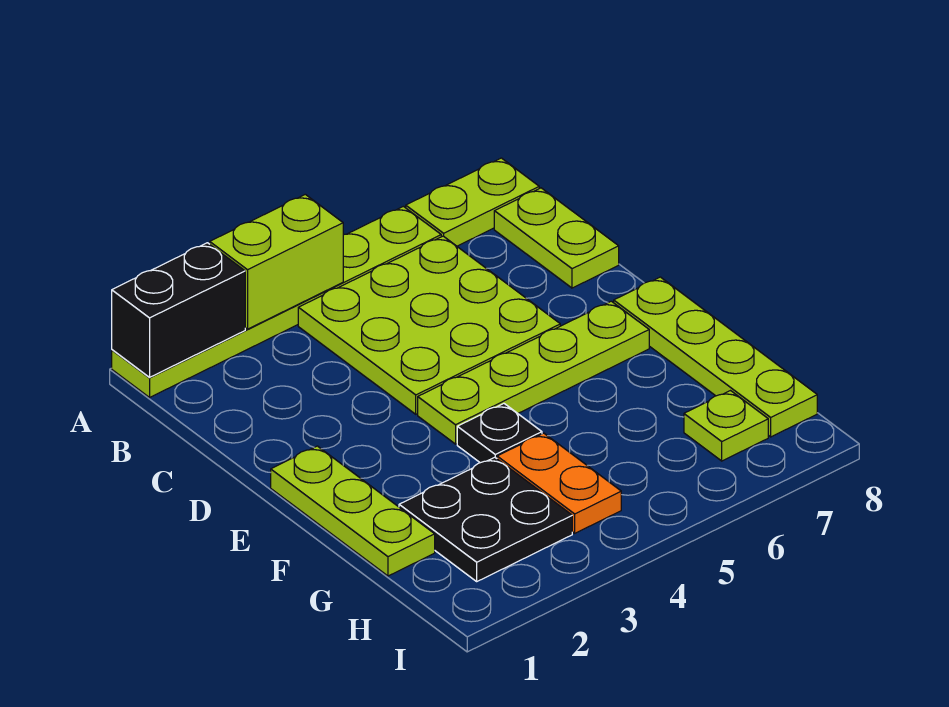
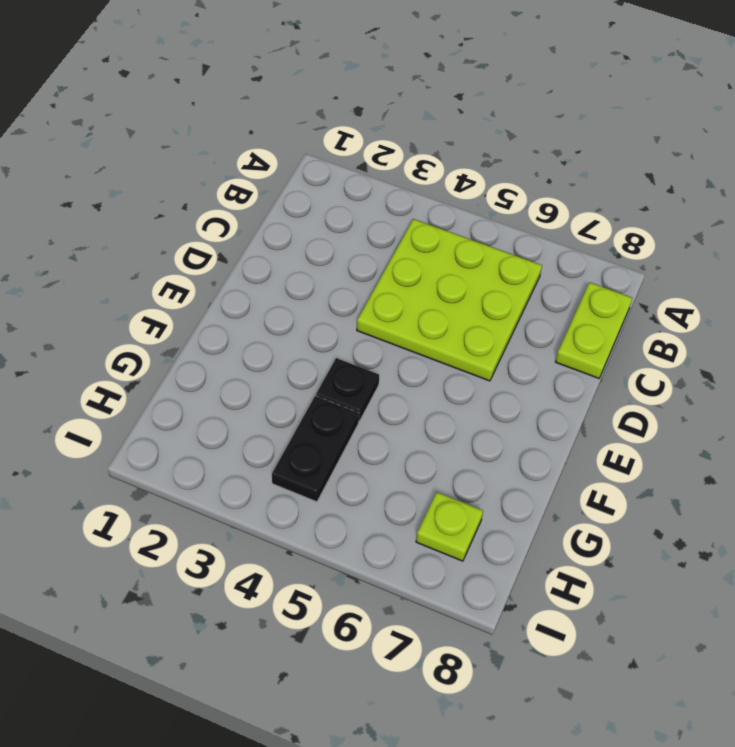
black plate G4:H4 level 1 -> orange plate G4:H4 level 1
none -> lime plate A1:A6 level 1
none -> lime plate A7:A8 level 1
none -> lime plate E1:G1 level 1

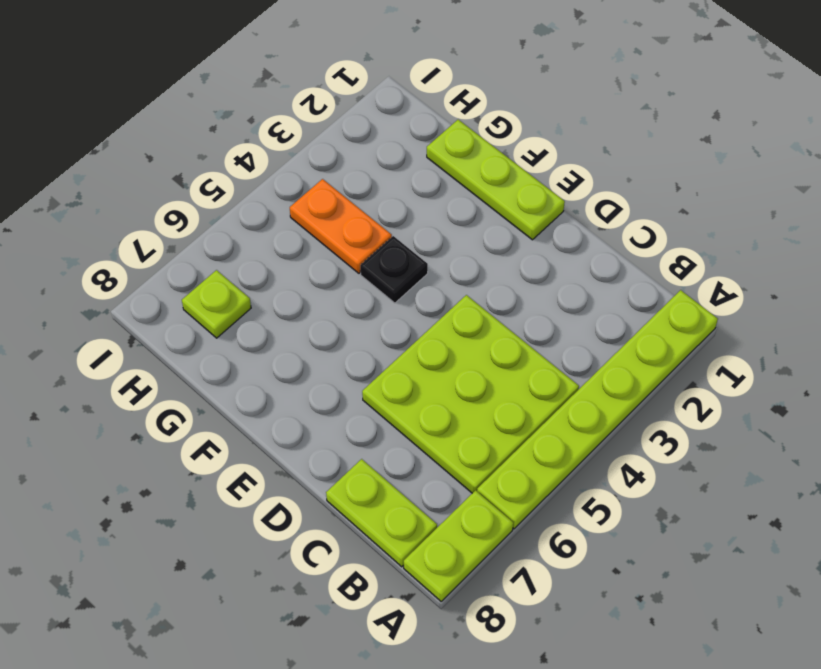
none -> lime plate E4:E7 level 1
none -> lime plate E8:H8 level 1
none -> black plate G2:H3 level 1

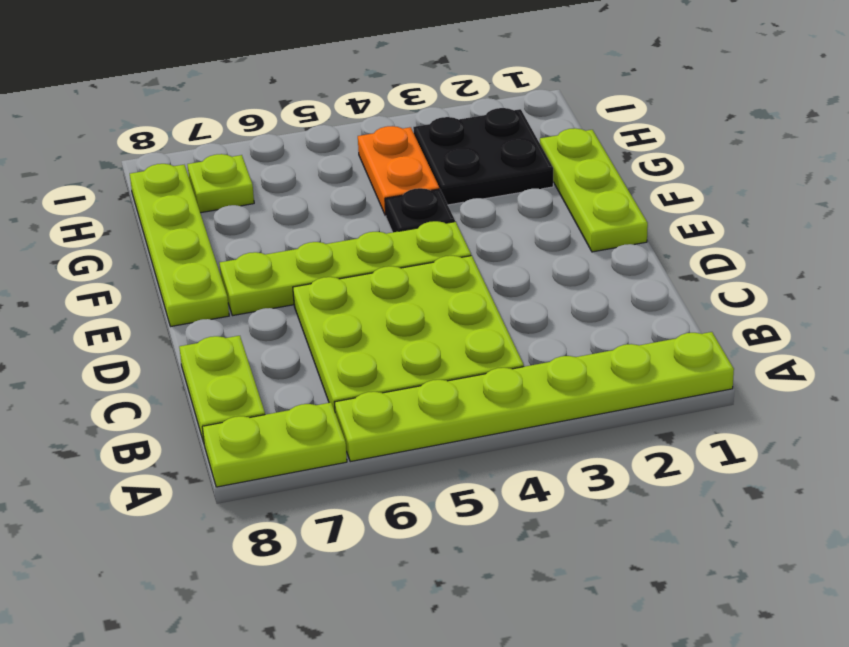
none -> black brick A1:A2 level 2
none -> lime brick A3:A4 level 2

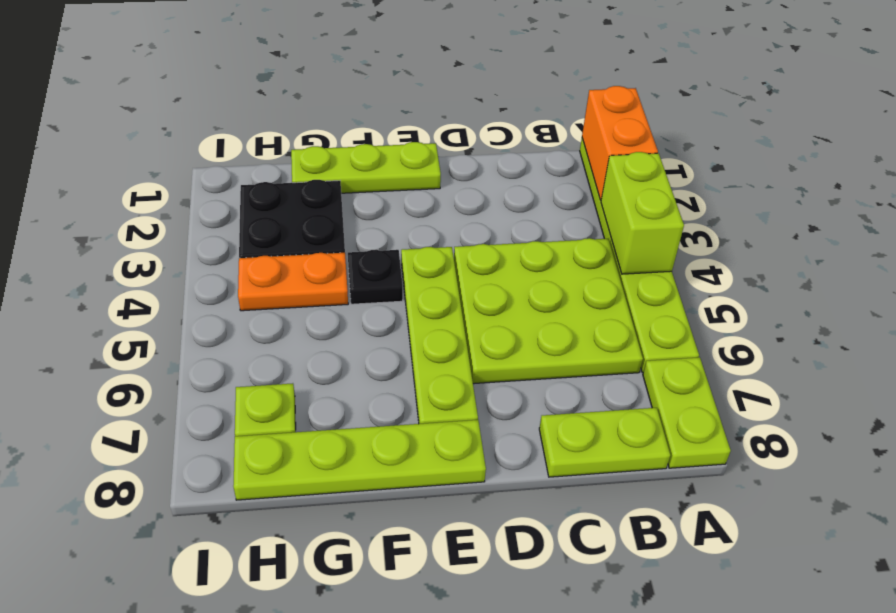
orange brick A1:A2 level 2 -> black brick A1:A2 level 2

